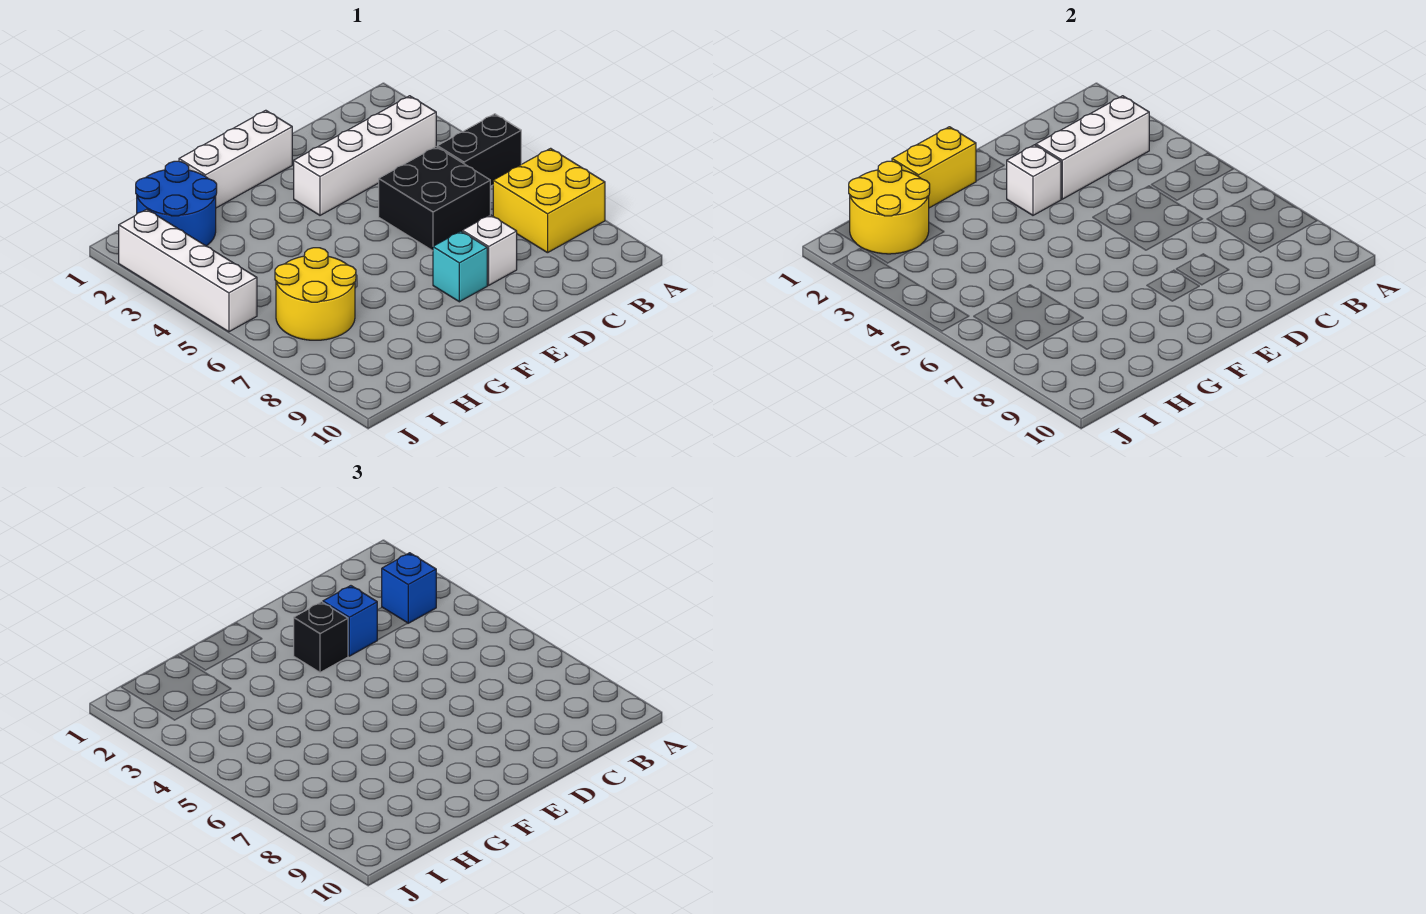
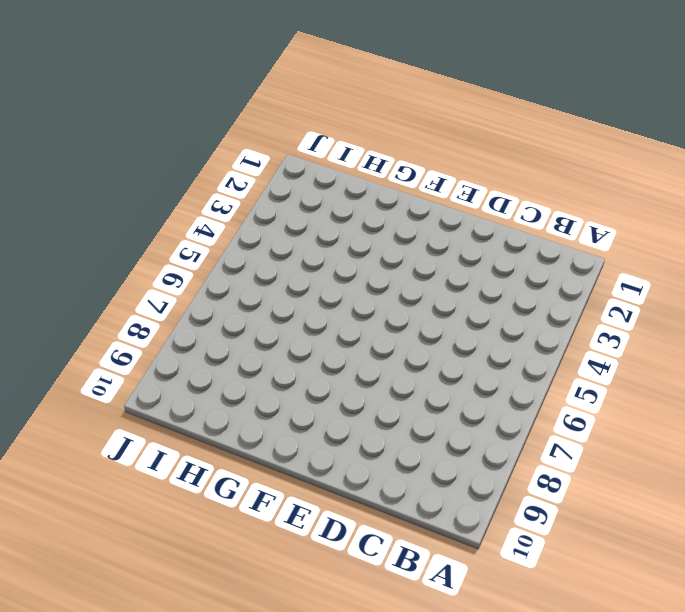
none -> black brick A5:B5 level 1
none -> yellow brick A7:B8 level 1
none -> white brick B3:E3 level 1

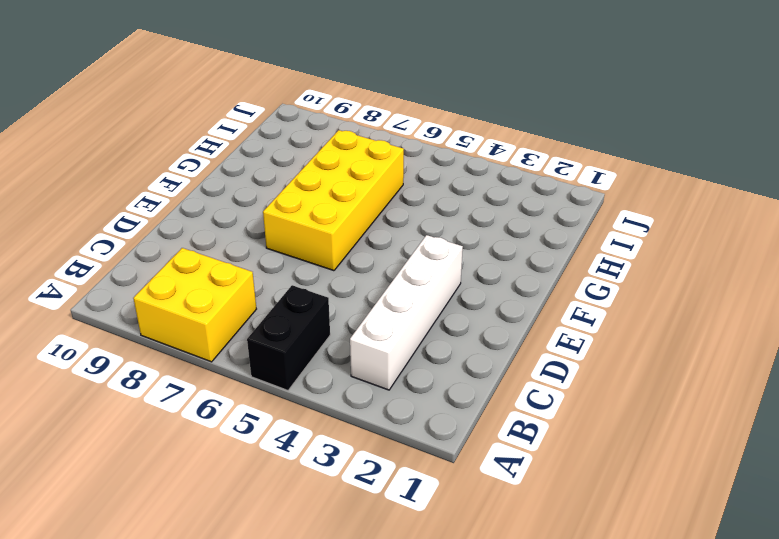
yellow brick E6:H7 level 1 -> yellow round brick H6:I7 level 1
none -> black brick C5:D6 level 1
none -> white brick D8 level 1
none -> white brick E1:G1 level 1

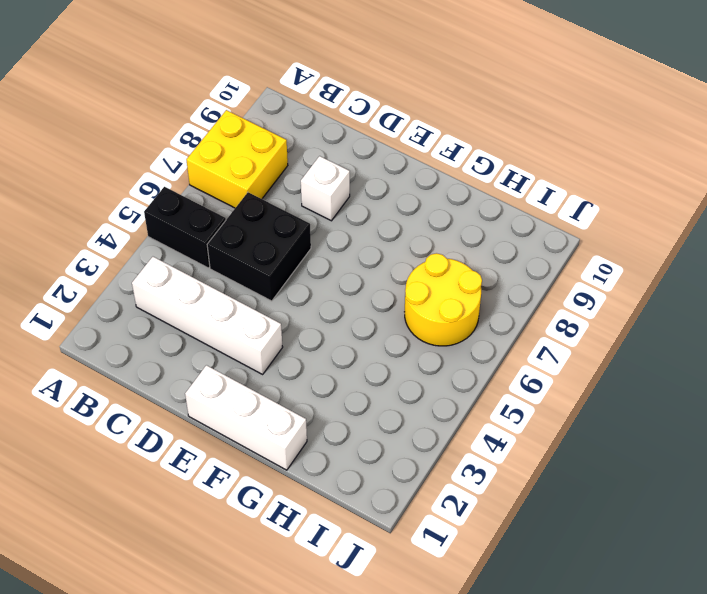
none -> cyan brick E8 level 1
none -> blue round brick H1:I2 level 1
none -> white brick J2:J5 level 1

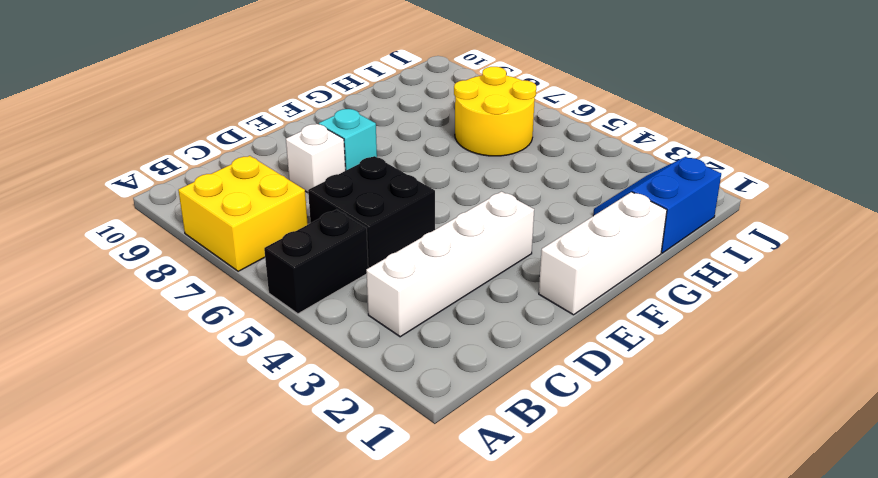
blue slope H1:I2 level 1 top 1 -> blue round brick H1:I2 level 1
none -> white brick J2:J5 level 1
none -> white brick B3:D3 level 2
none -> white brick E3 level 2

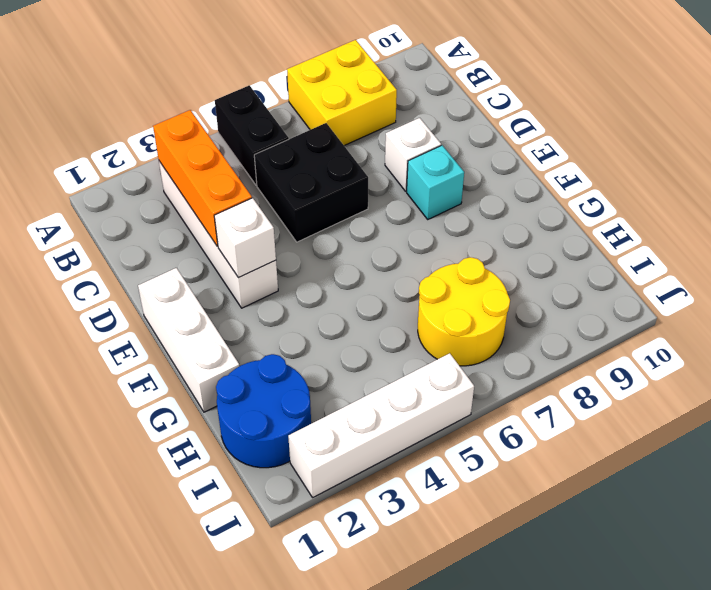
orange brick B3:D3 level 2 -> white brick B3:D3 level 2
none -> yellow brick F1:G1 level 2
none -> yellow round brick H1:I2 level 2
none -> blue brick B3 level 3

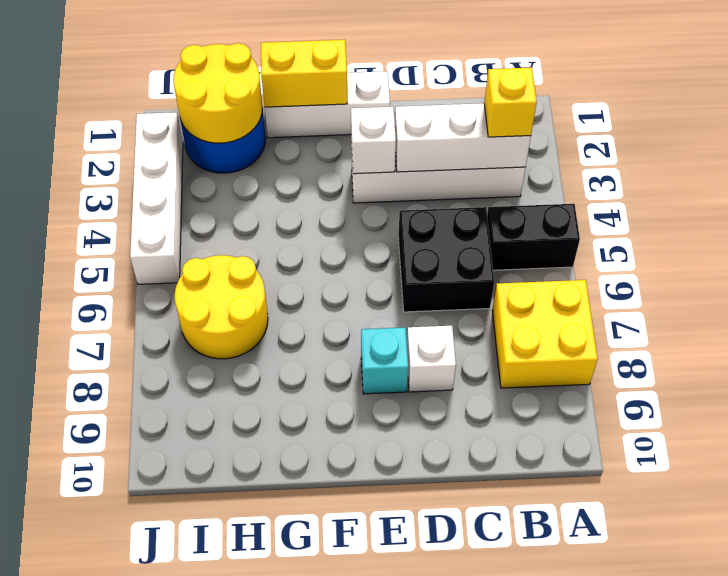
yellow brick B3 level 3 -> blue brick B3 level 3
none -> blue brick D3 level 3
none -> black brick E3 level 3

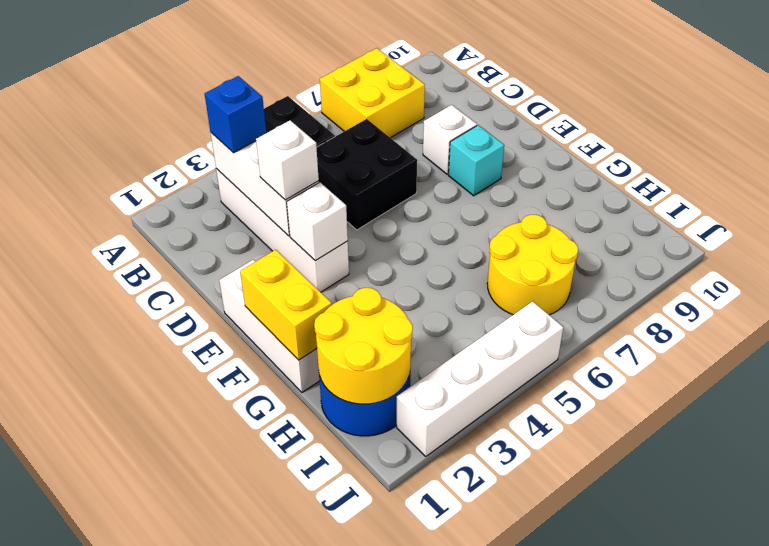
white brick D3 level 3 -> blue brick D3 level 3
none -> black brick E3 level 3

